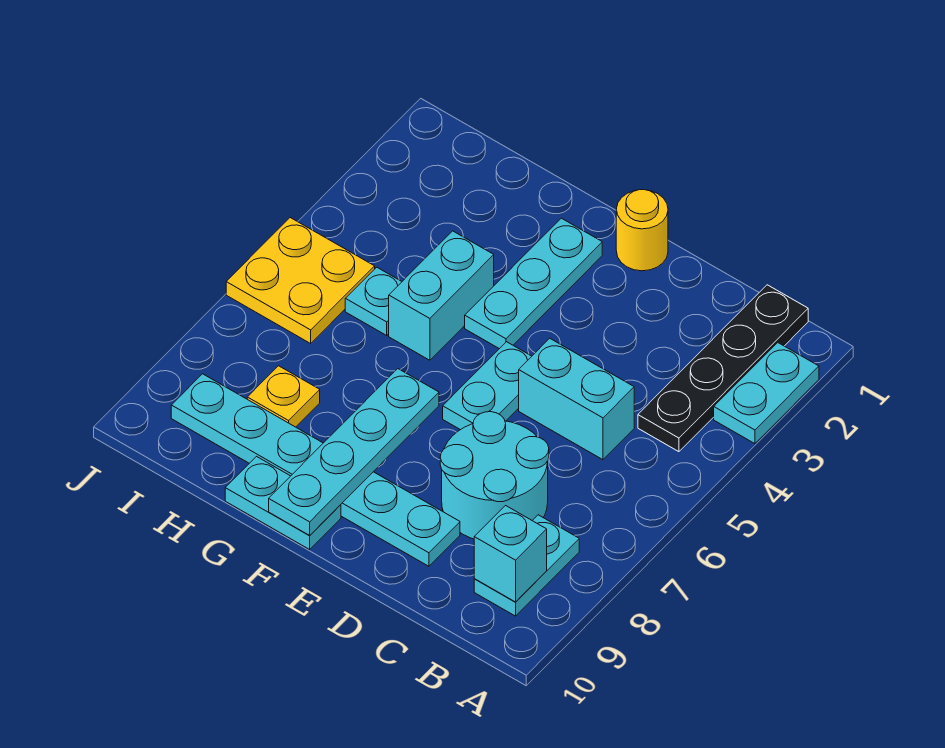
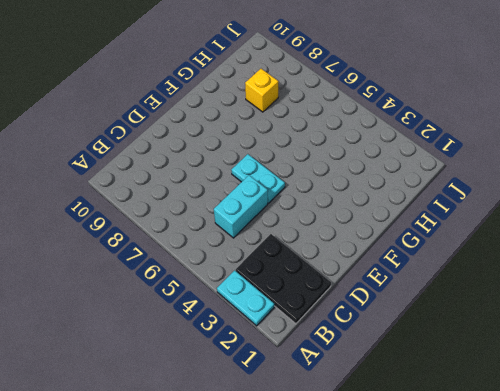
black plate B1:C3 level 1 -> black plate B1:B4 level 1
yellow brick H8 level 1 -> yellow plate H8 level 1
none -> cyan plate B8:B9 level 1
none -> cyan round brick C7:D8 level 1
none -> cyan plate D9:I9 level 1

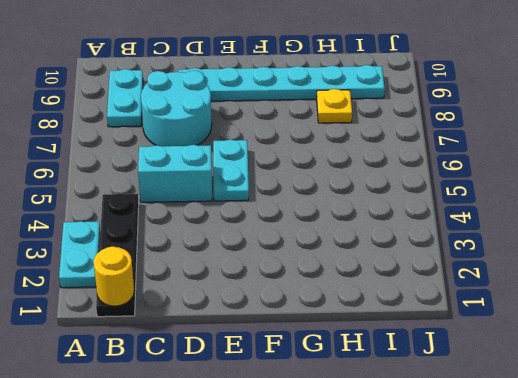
yellow round brick B1 level 2 -> yellow round brick E1 level 1
none -> cyan plate F2:F4 level 1
none -> cyan plate F10:G10 level 1
none -> cyan brick G4:G5 level 1

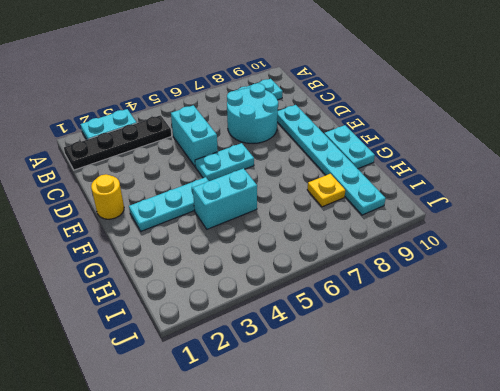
none -> cyan plate H5 level 1
none -> yellow plate I5:J6 level 1
none -> cyan brick B9 level 2

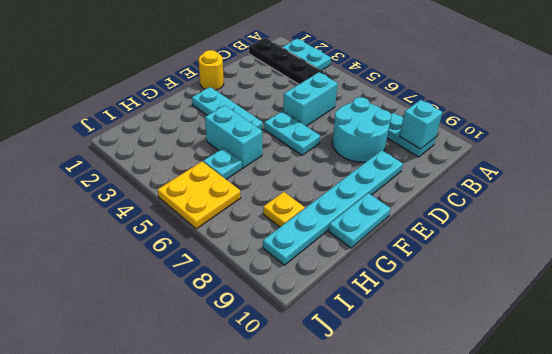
none -> cyan plate F7:F10 level 2

